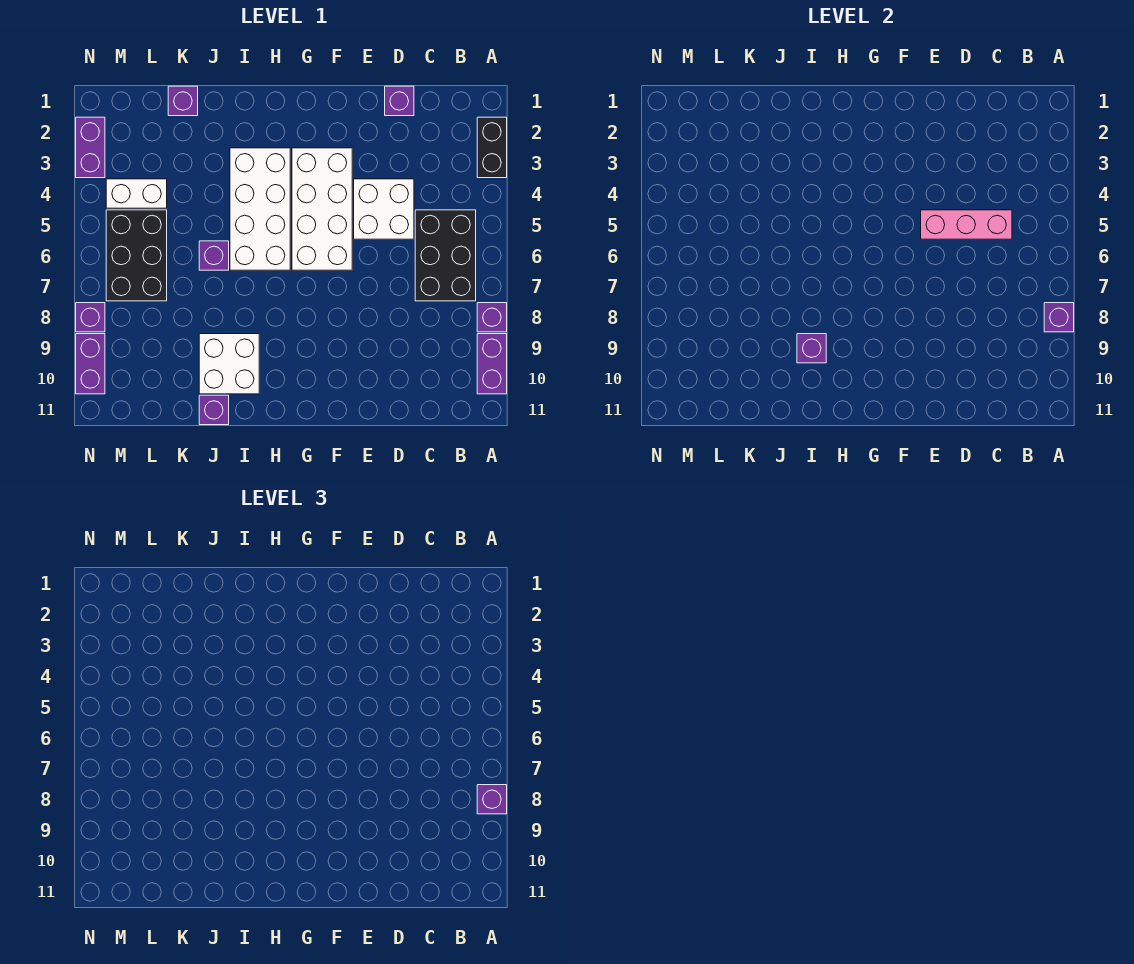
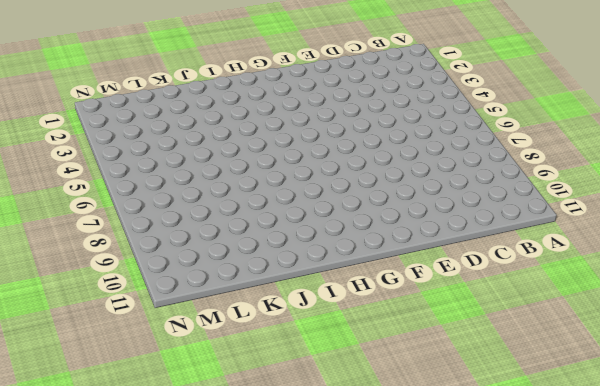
none -> black brick A2:A3 level 1
none -> purple brick A8 level 1
none -> purple brick A9:A10 level 1

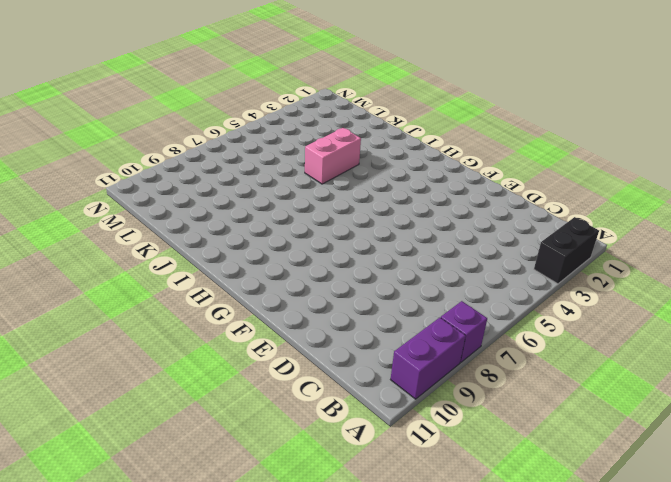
pink brick J4:J5 level 1 -> none
none -> black brick B5:C7 level 1
none -> purple brick D1 level 1
none -> white brick D4:E5 level 1

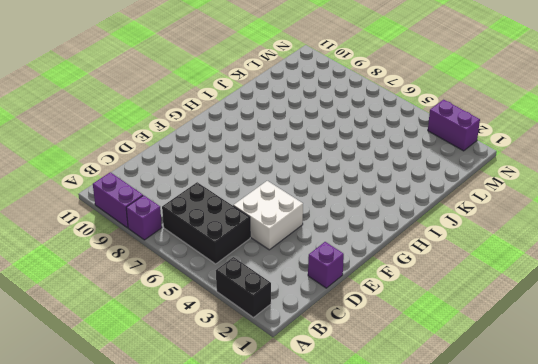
none -> white brick F3:G6 level 1
none -> white brick H3:I6 level 1
none -> white brick I9:J10 level 1

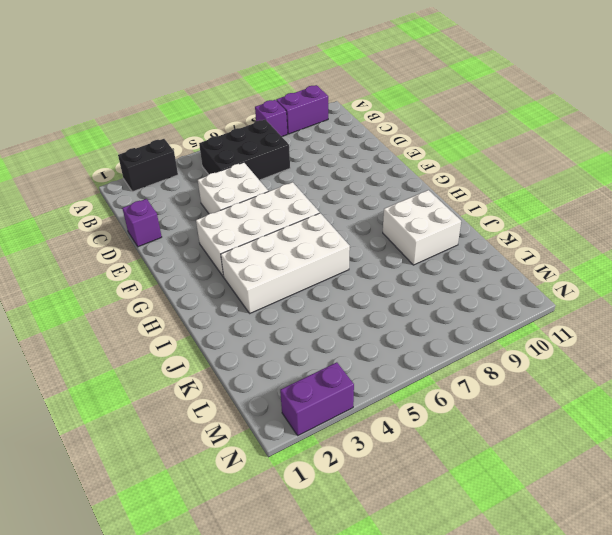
none -> purple brick J6 level 1
none -> purple brick J11 level 1
none -> purple brick K1 level 1

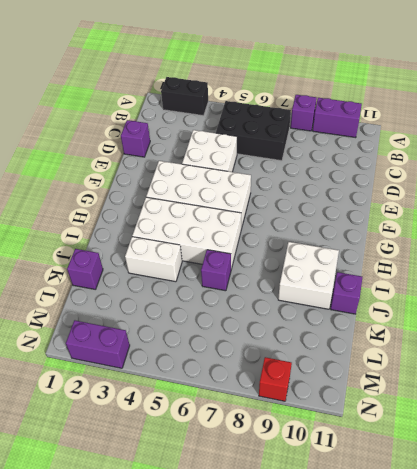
white brick J3:J4 level 1 -> white brick L4:M4 level 1
red brick N9 level 1 -> purple brick N9:N10 level 1
none -> black brick L5:M7 level 1
none -> purple brick N8 level 1
none -> purple brick A8 level 2

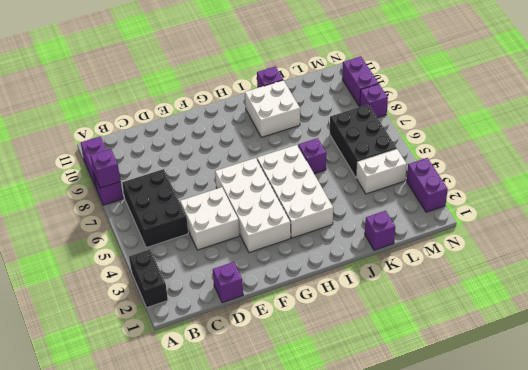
none -> pink brick C5:E5 level 2
none -> purple brick I9 level 2
none -> purple brick A8 level 3

